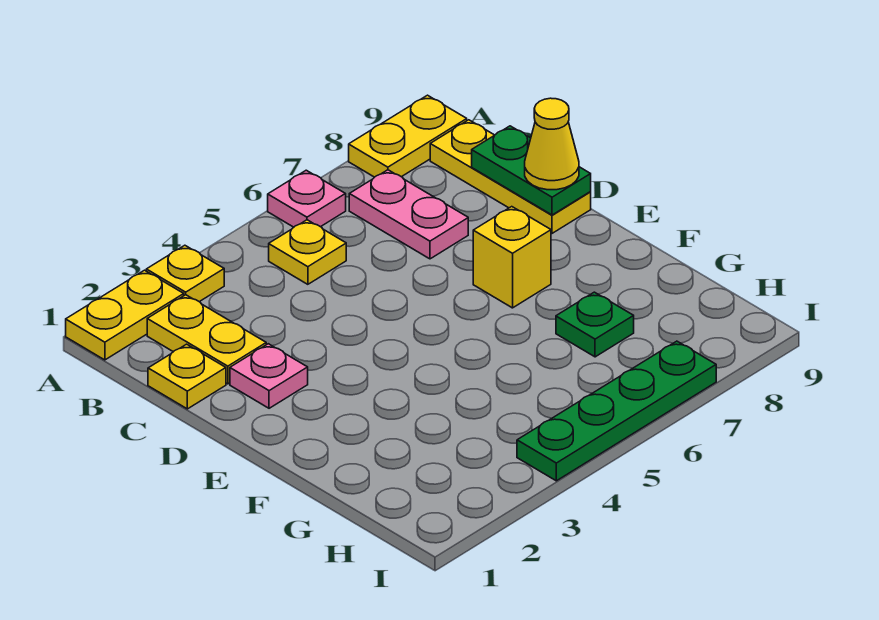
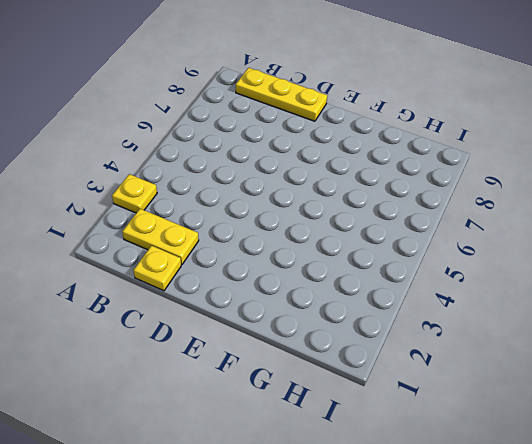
none -> yellow plate A1:A2 level 1
none -> pink plate A6 level 1
none -> yellow plate A8:A9 level 1

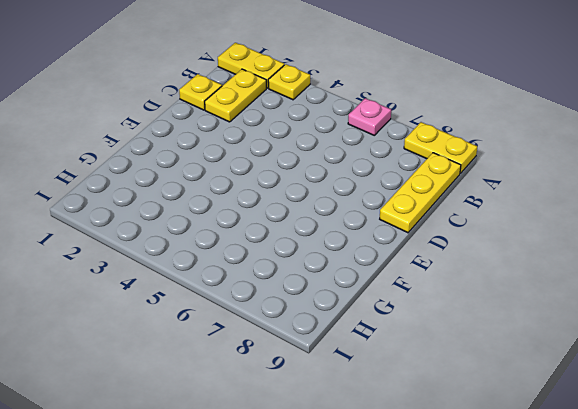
none -> yellow plate B5 level 1
none -> pink plate B7:C7 level 1
none -> pink plate D2 level 1

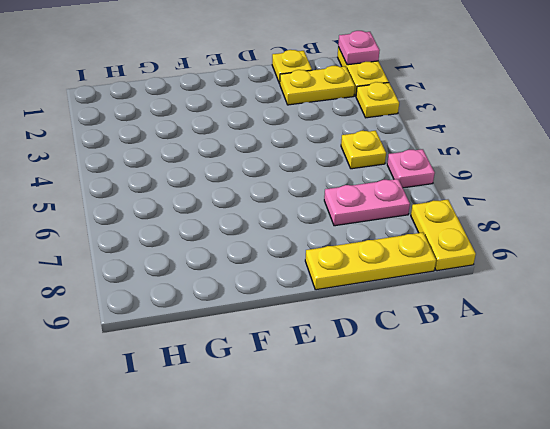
pink plate A1 level 2 -> pink plate D2 level 1
none -> yellow brick E7 level 1
none -> green plate G7 level 1
none -> green plate I4:I7 level 1

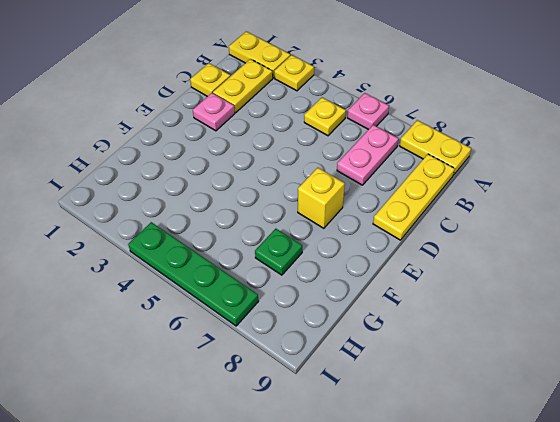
none -> green plate C9:D9 level 2
none -> yellow cone D9 level 3

